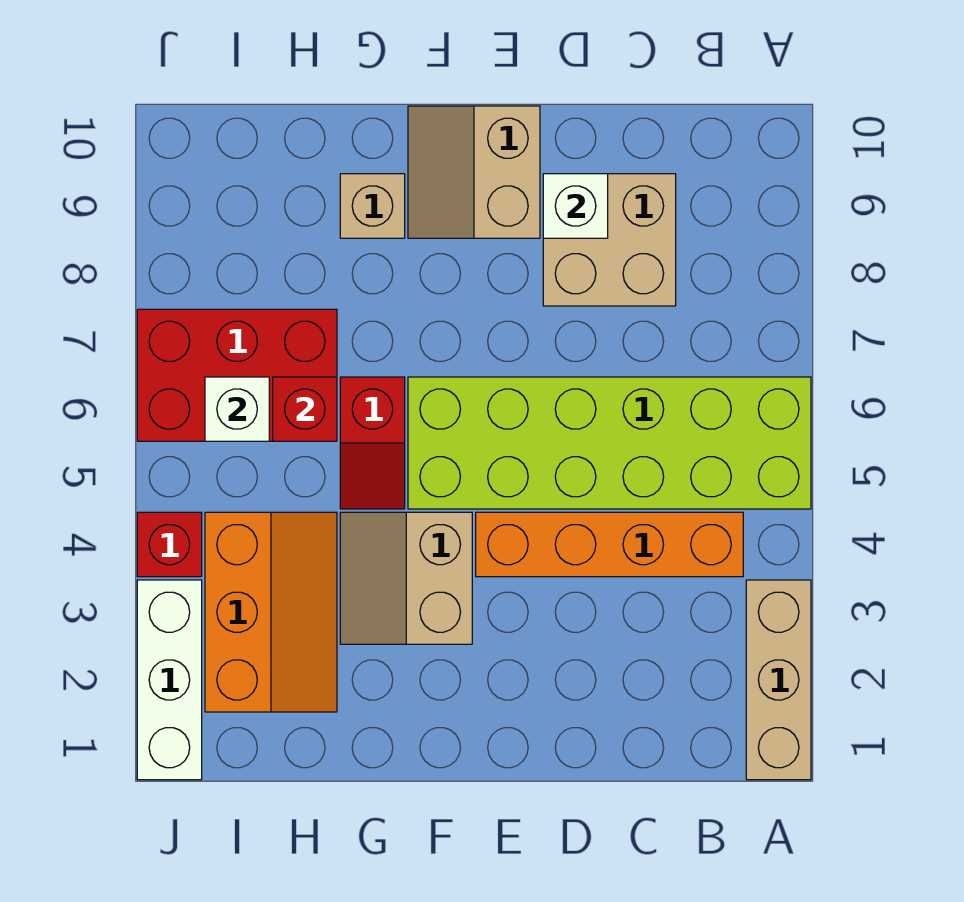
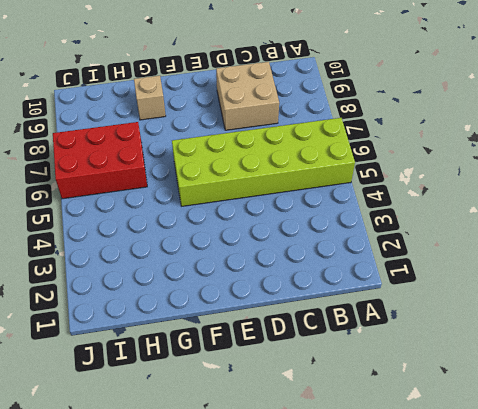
none -> tan brick A1:A3 level 1
none -> orange brick B4:E4 level 1
none -> tan slope E9:F10 level 1 top E

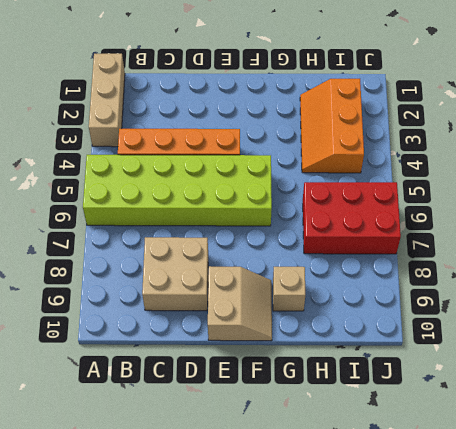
none -> tan slope F3:G4 level 1 top F
none -> red slope G5:G6 level 1 top 6
none -> white brick J1:J3 level 1

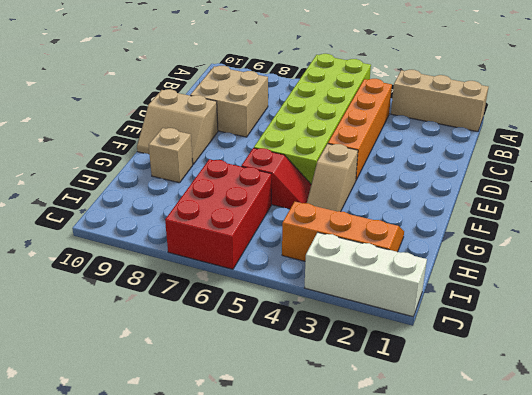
tan slope F4:G4 level 1 top F -> tan slope F3:G4 level 1 top F
none -> red brick J4 level 1
none -> white brick D9 level 2
none -> red brick H6 level 2

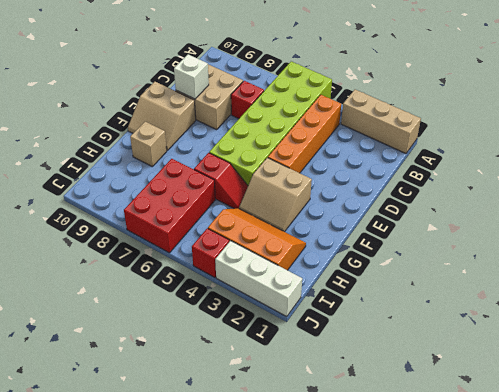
red brick C7 level 1 -> red brick H6 level 2
none -> white brick I6 level 2

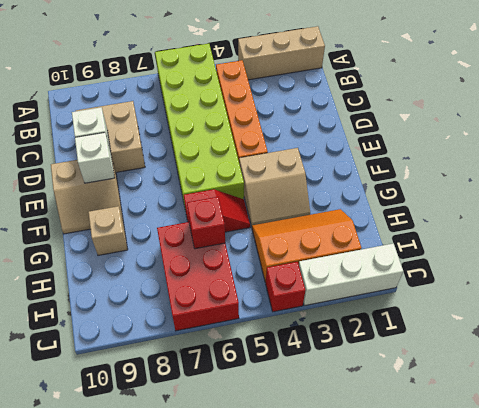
white brick E9 level 2 -> white brick I6 level 2

